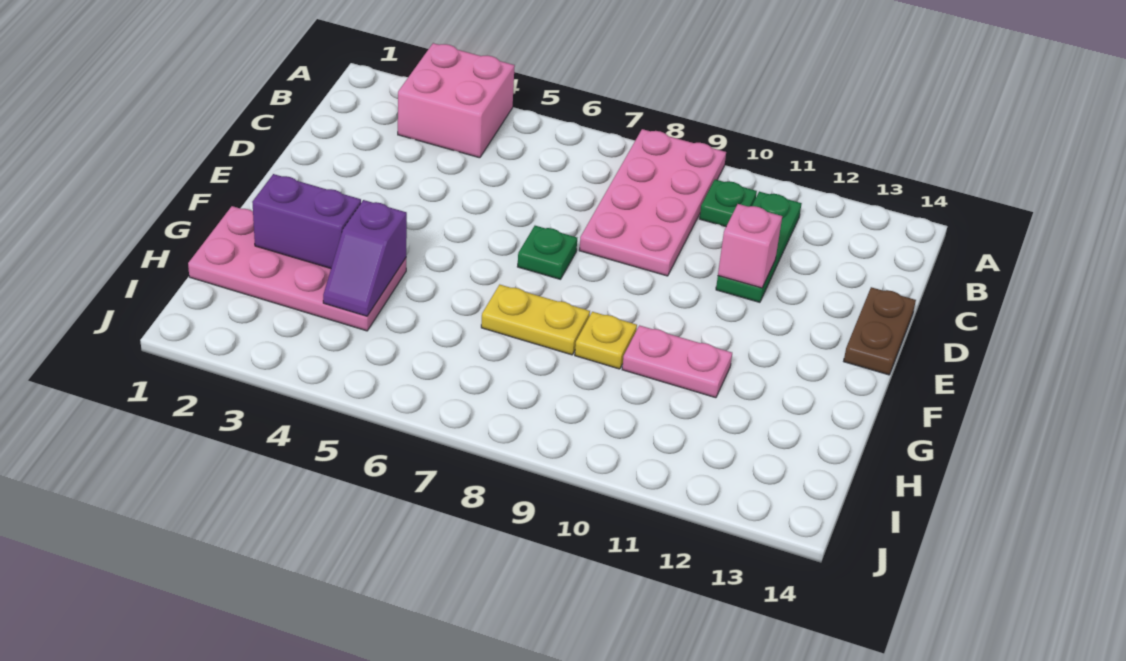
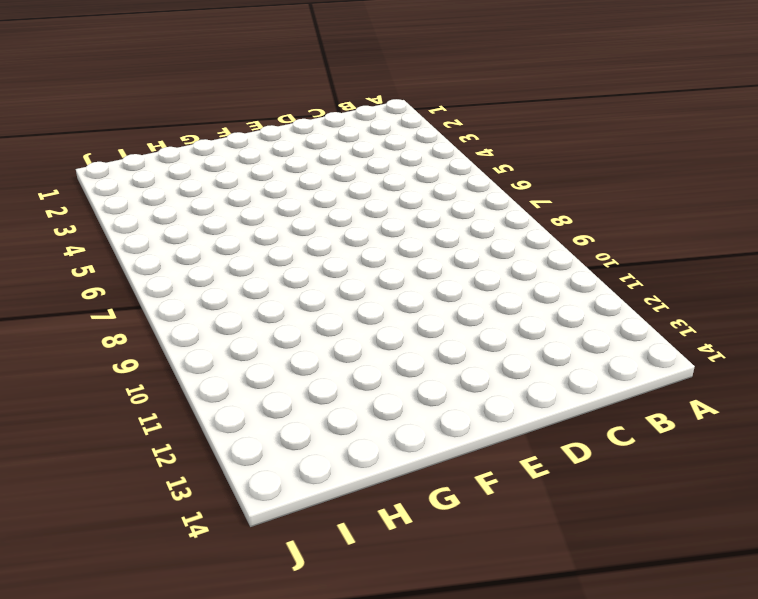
none -> pink brick A3:B4 level 1
none -> pink plate A8:D9 level 1
none -> green plate B10 level 1

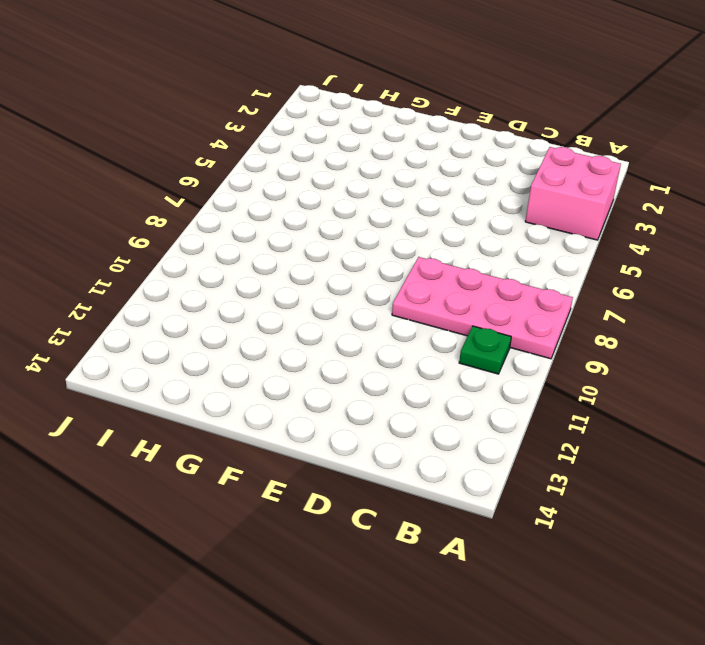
none -> green plate B11:D11 level 1
none -> brown plate D14:E14 level 1
none -> green plate E7 level 1

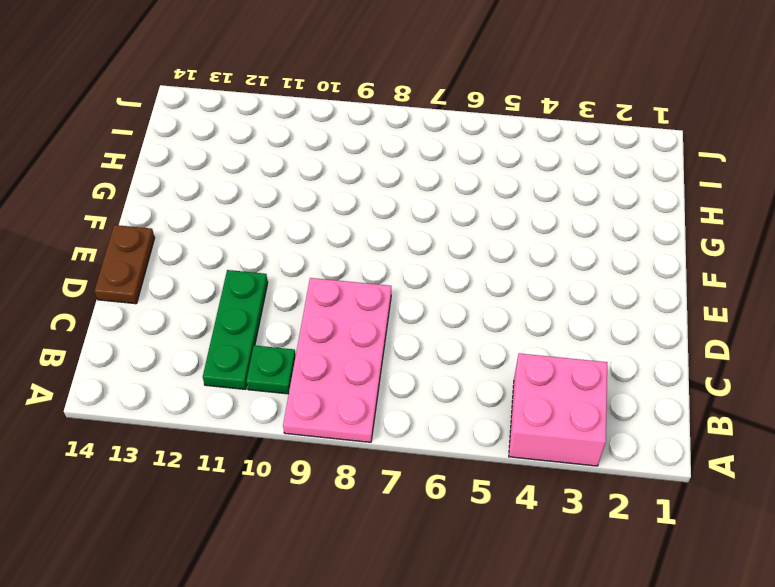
none -> green plate E7 level 1
none -> pink plate G1:H4 level 1
none -> yellow plate G7:G8 level 1

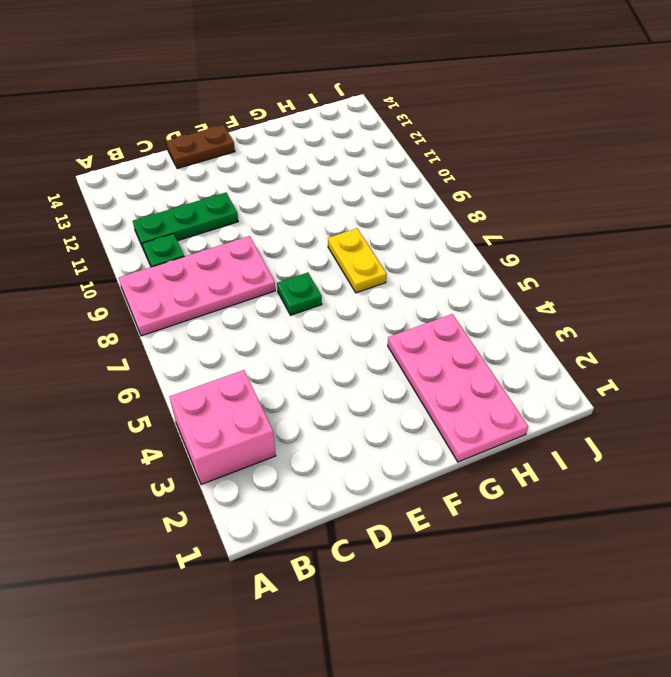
none -> yellow plate G9 level 1
none -> pink plate G10:G11 level 1
none -> pink brick D11 level 2

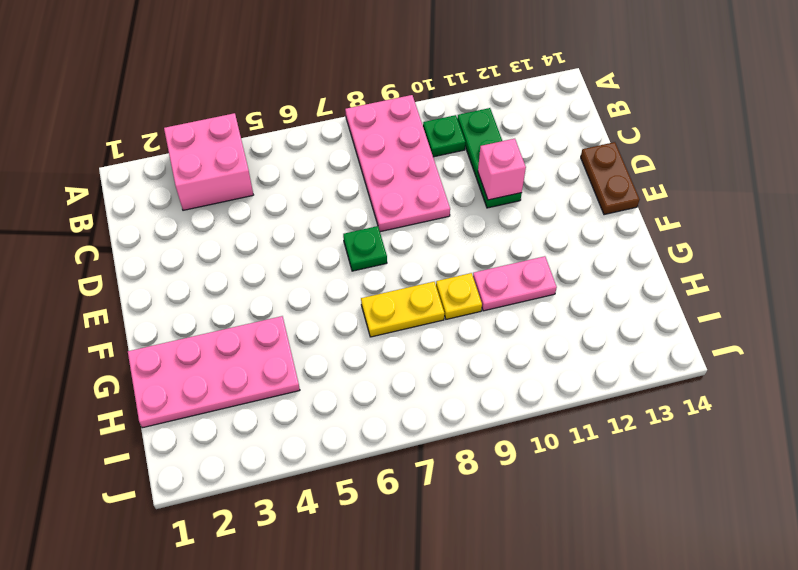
none -> purple brick G2:G3 level 2
none -> purple slope G4:H4 level 2 top G

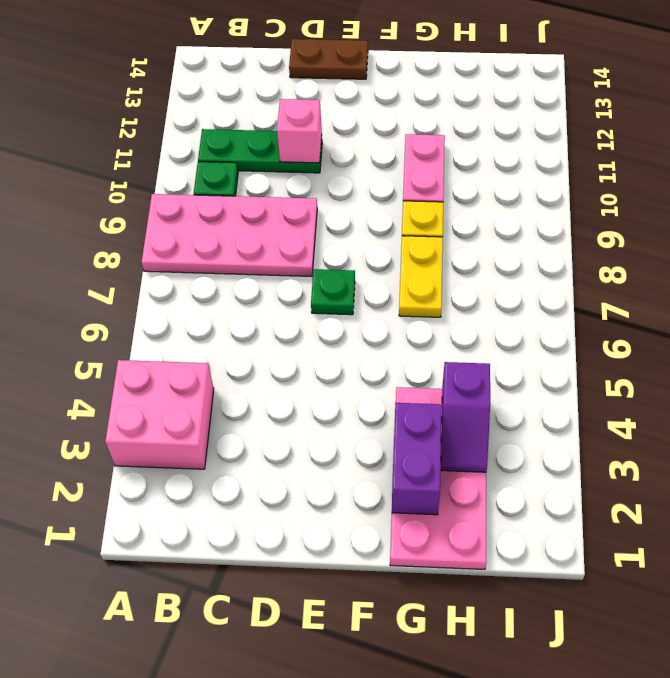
purple slope H3:H4 level 2 top 4 -> purple slope G4:H4 level 2 top G

